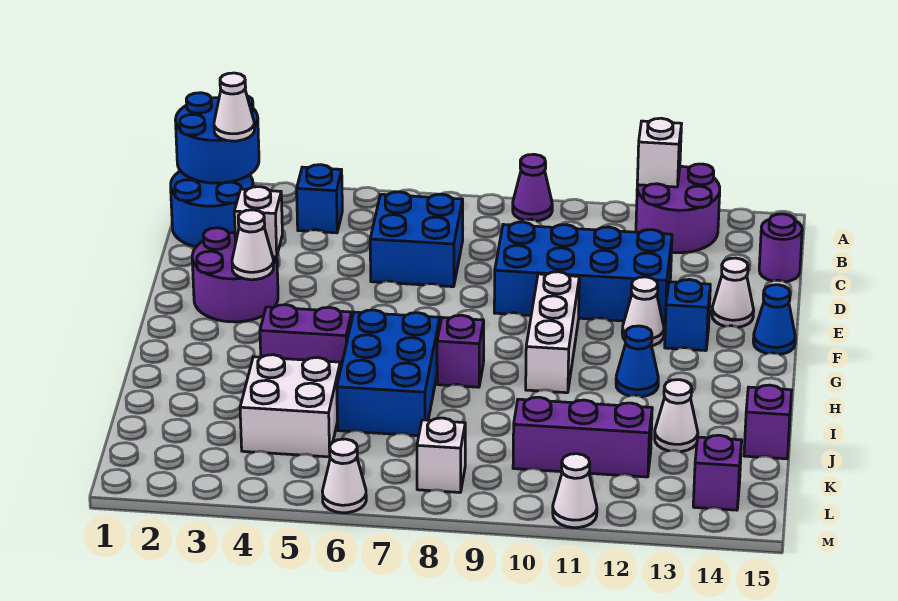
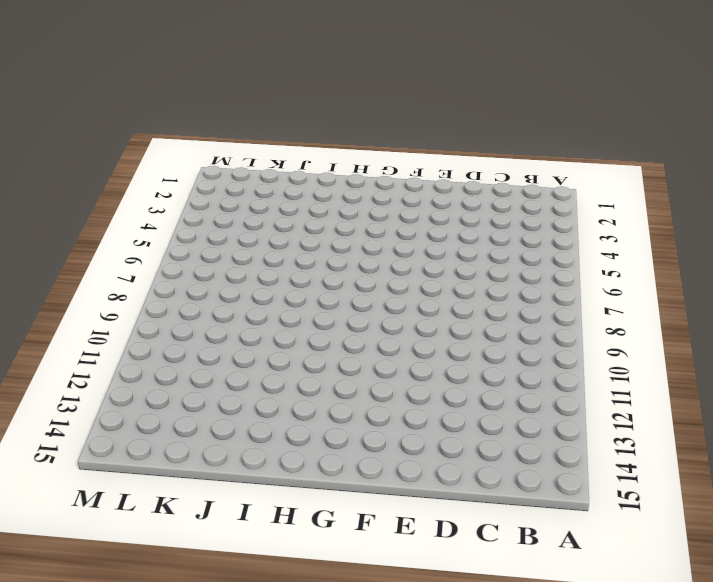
none -> purple cone A9 level 1
none -> purple round brick A12:B13 level 1
none -> blue round brick B1:C2 level 1
none -> blue brick B4 level 1

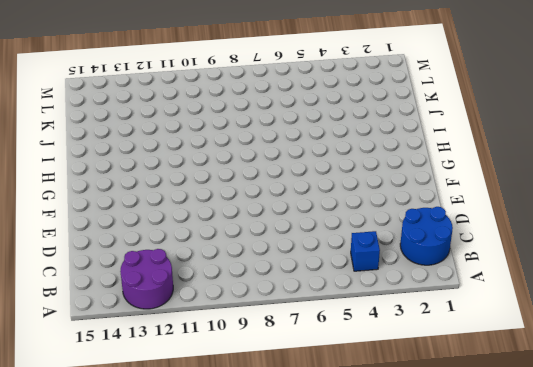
none -> purple cone A9 level 1
none -> blue brick C6:D7 level 1
none -> purple round brick C15 level 1
none -> blue brick D9:E12 level 1

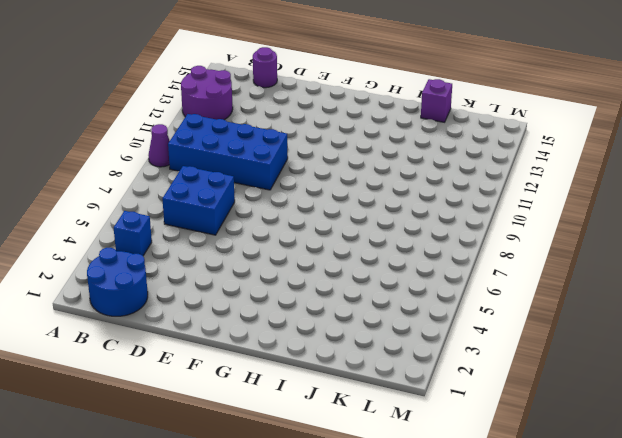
blue brick B9:E10 level 1 -> blue brick D9:E12 level 1
none -> purple round brick E2:F3 level 1
none -> white cone E14 level 1
none -> white brick F10:H10 level 1
none -> white cone F12 level 1

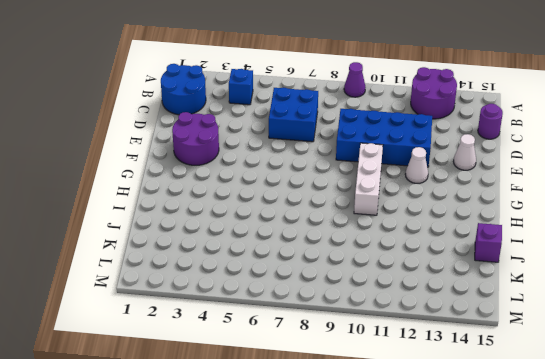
none -> blue brick F13 level 1
none -> blue cone F15 level 1
none -> purple brick H4:H5 level 1
none -> blue brick H6:J7 level 1

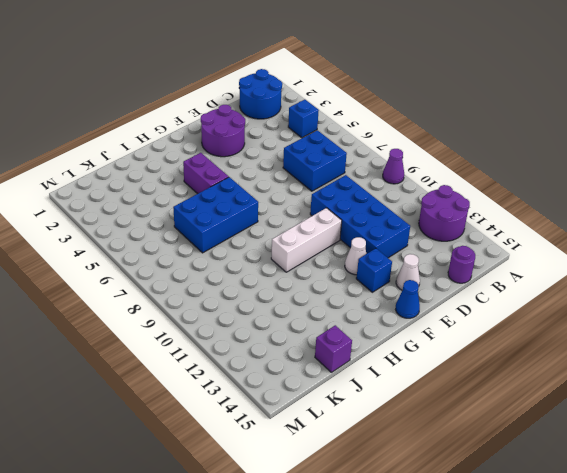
none -> purple brick H8 level 1
none -> blue cone H12 level 1
none -> white brick J4:K5 level 1
none -> white cone J13 level 1

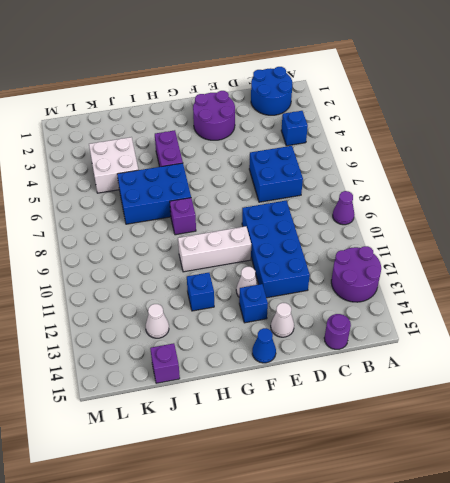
blue brick H12 level 1 -> blue cone H12 level 1
none -> purple brick K10:K12 level 1
none -> white brick L8 level 1
none -> purple brick L14 level 1
none -> white cone M6 level 1

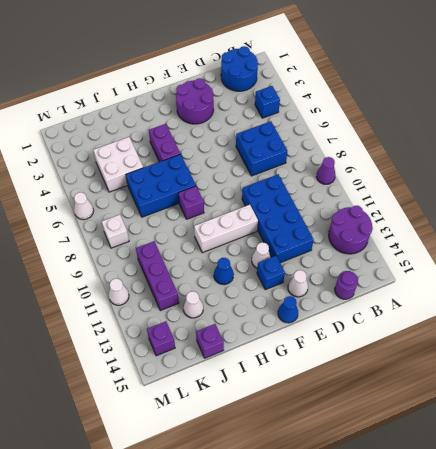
none -> blue round brick A1:B2 level 2
none -> white brick A12 level 2
none -> white brick E3 level 2
none -> white cone F3 level 2

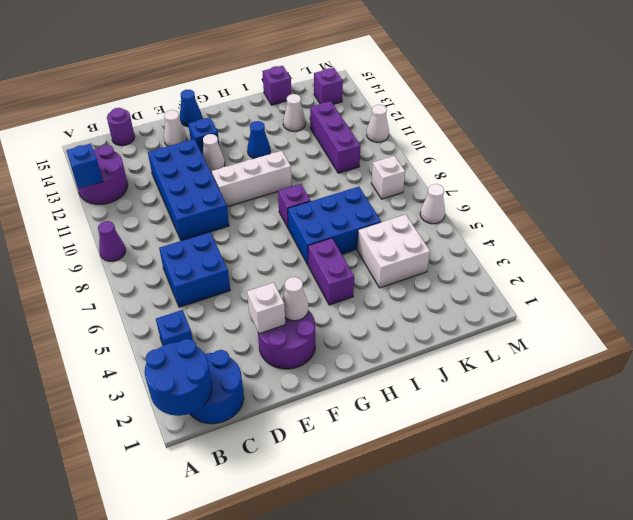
blue brick A12 level 2 -> white brick A12 level 2
none -> white cone B2 level 3

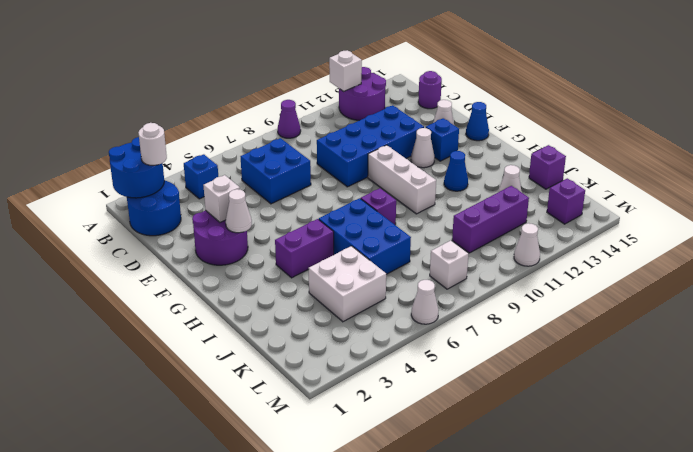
white round brick B2 level 3 -> white cone B2 level 3

